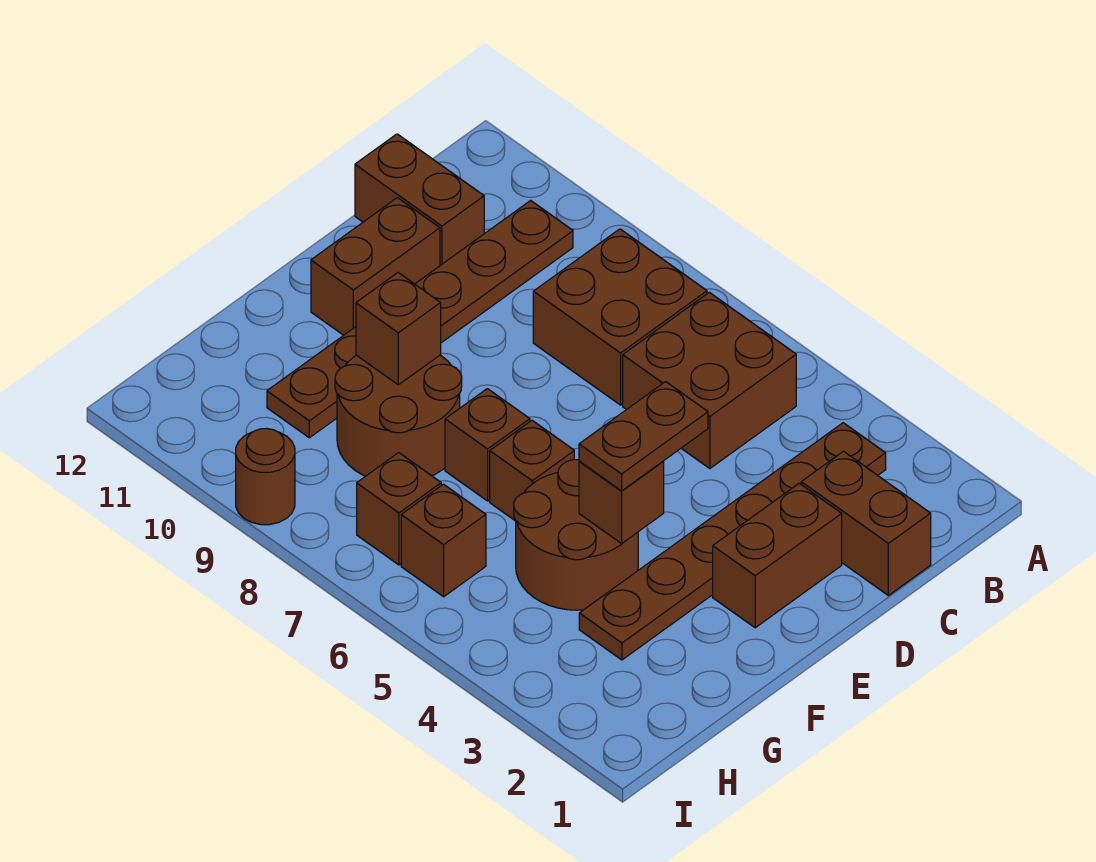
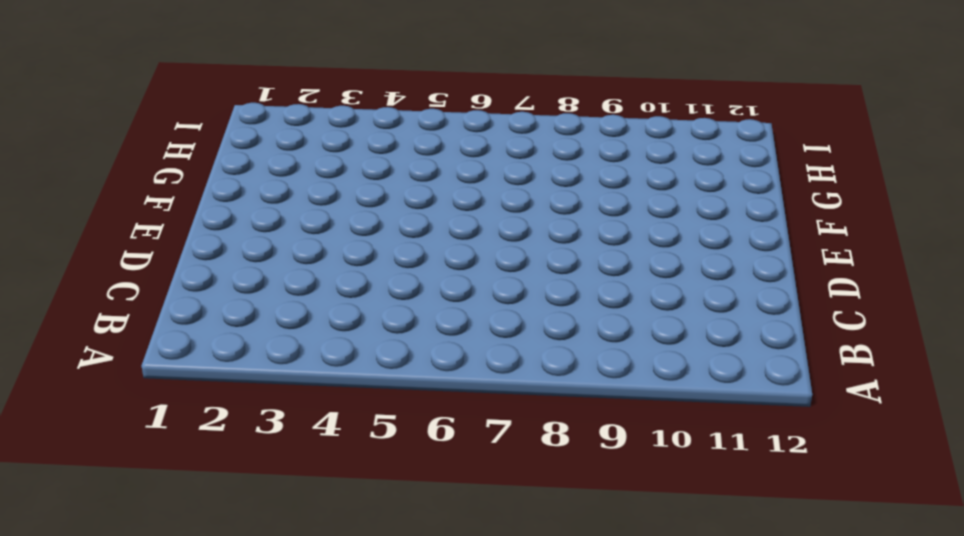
none -> brown plate B3:G3 level 1
none -> brown brick B5:C6 level 1
none -> brown brick B7:C8 level 1

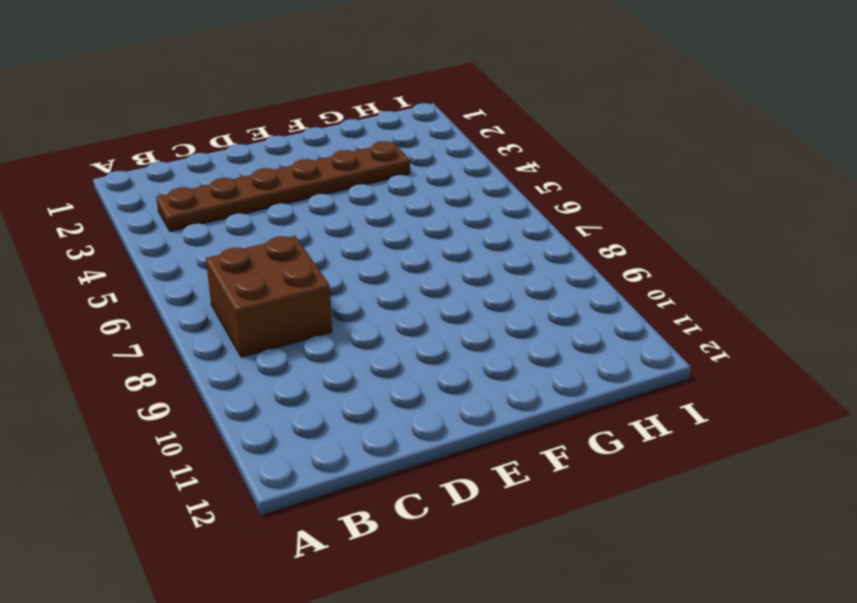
none -> brown brick B5:C6 level 1
none -> brown plate B10:G10 level 1
none -> brown brick C1:C2 level 1

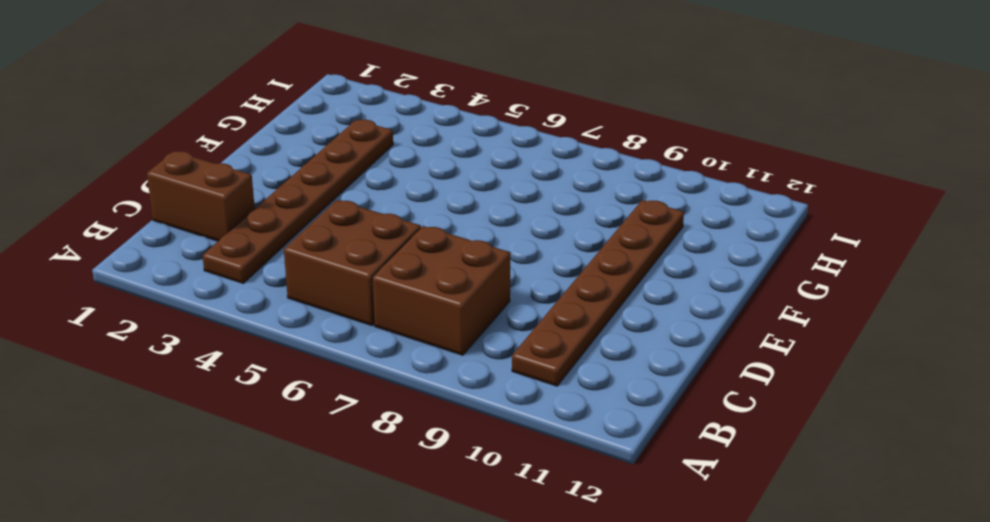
none -> brown brick C11:C12 level 1
none -> brown brick D2:E2 level 1
none -> brown brick D11:E11 level 1

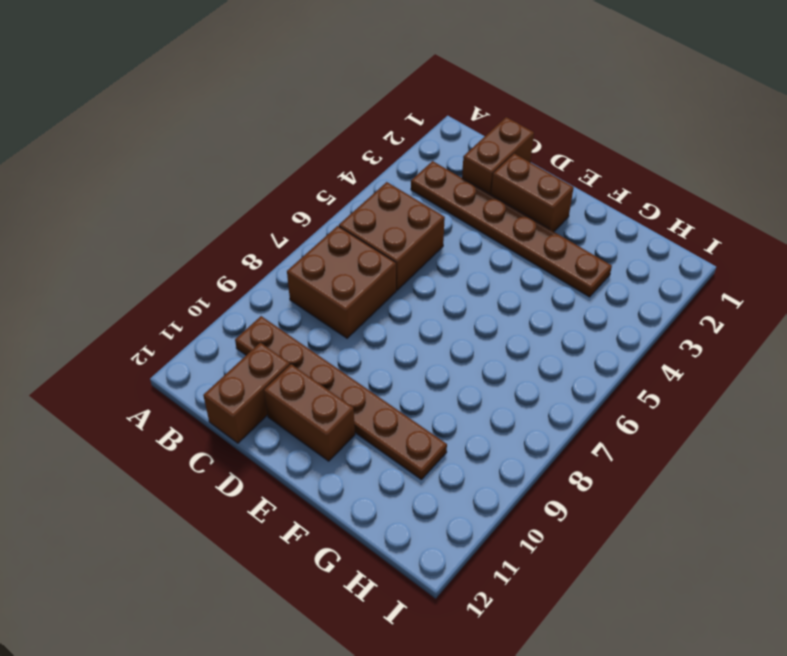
none -> brown round brick F4:G5 level 1
none -> brown brick F6 level 1
none -> brown brick F7 level 1

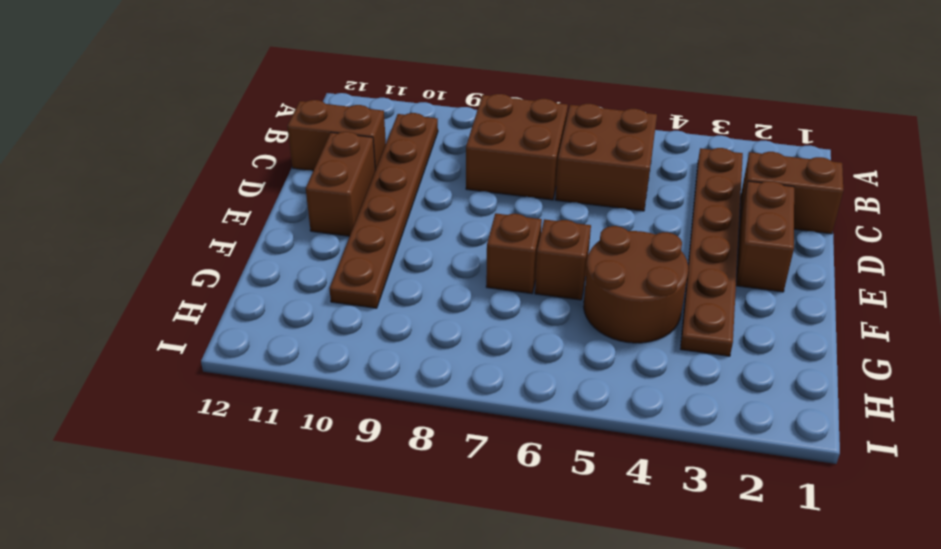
none -> brown round brick F8:G9 level 1
none -> brown brick H6 level 1
none -> brown brick H7 level 1

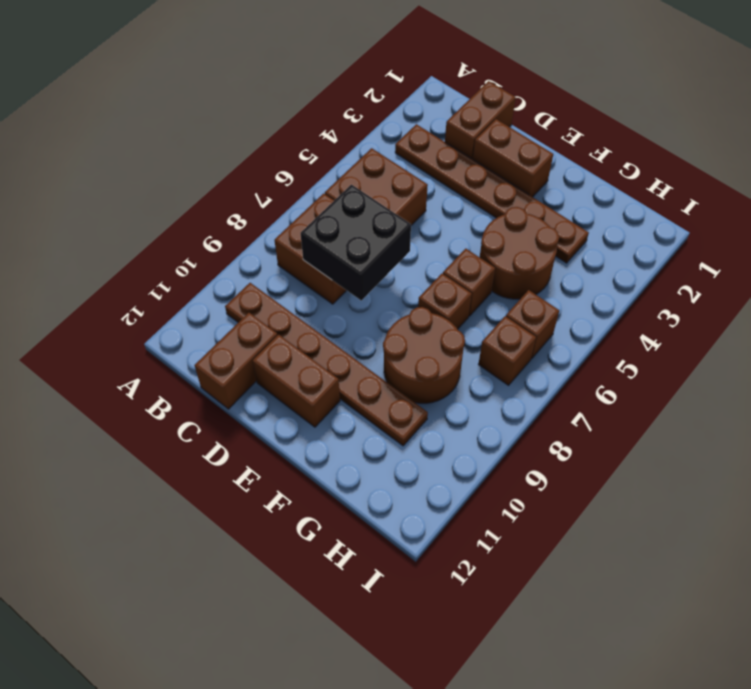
black brick C7:D8 level 2 -> none
none -> brown round brick I9 level 1
none -> brown brick F4 level 2
none -> brown brick F9 level 2

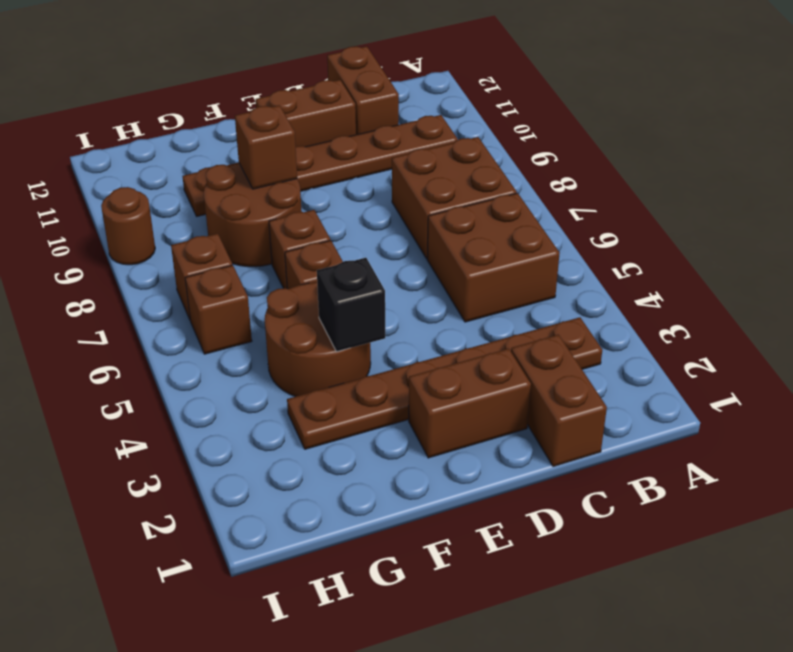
black brick F4 level 2 -> brown brick F4 level 2
none -> brown plate E4:F4 level 3

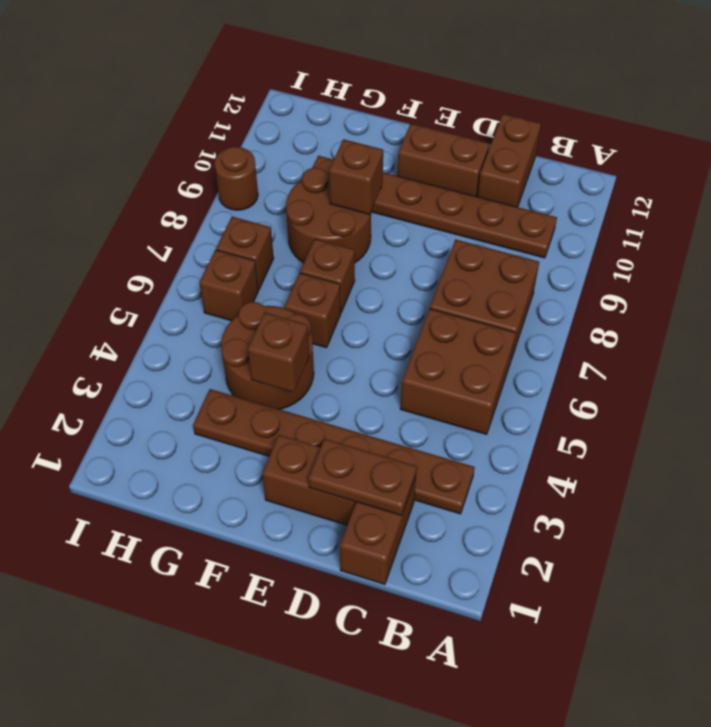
brown plate C2:D2 level 2 -> brown plate E4:F4 level 3

